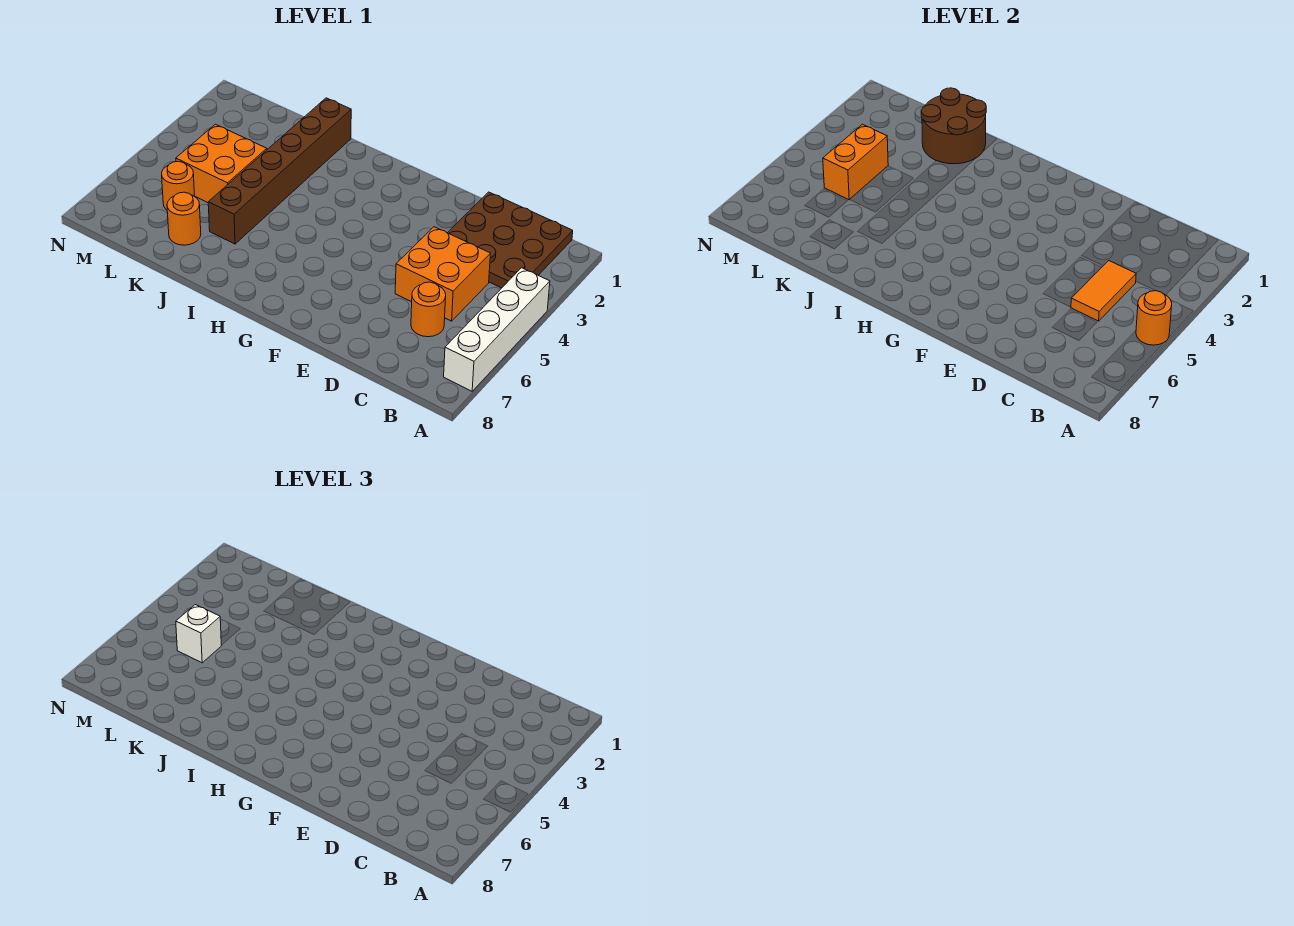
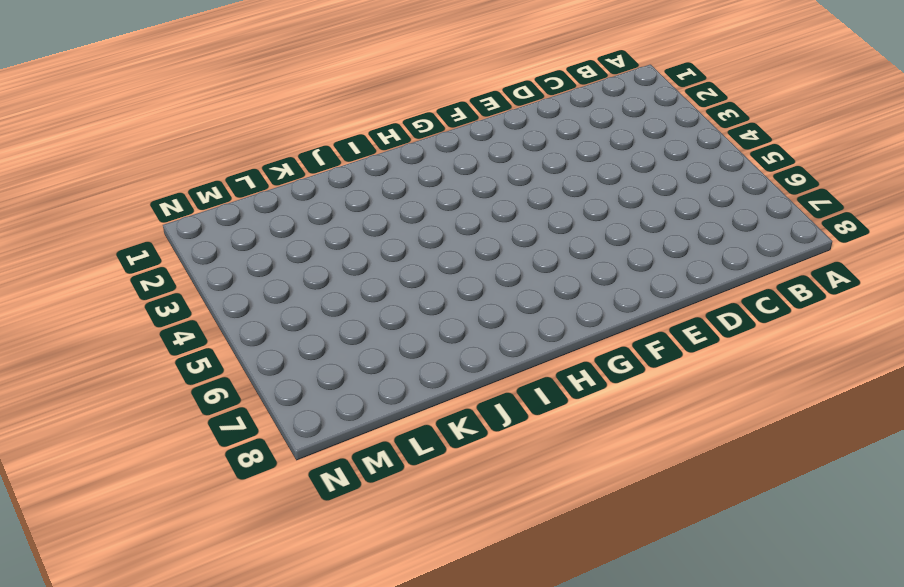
none -> white brick A4:A7 level 1
none -> brown plate B1:D3 level 1
none -> orange brick C4:D5 level 1

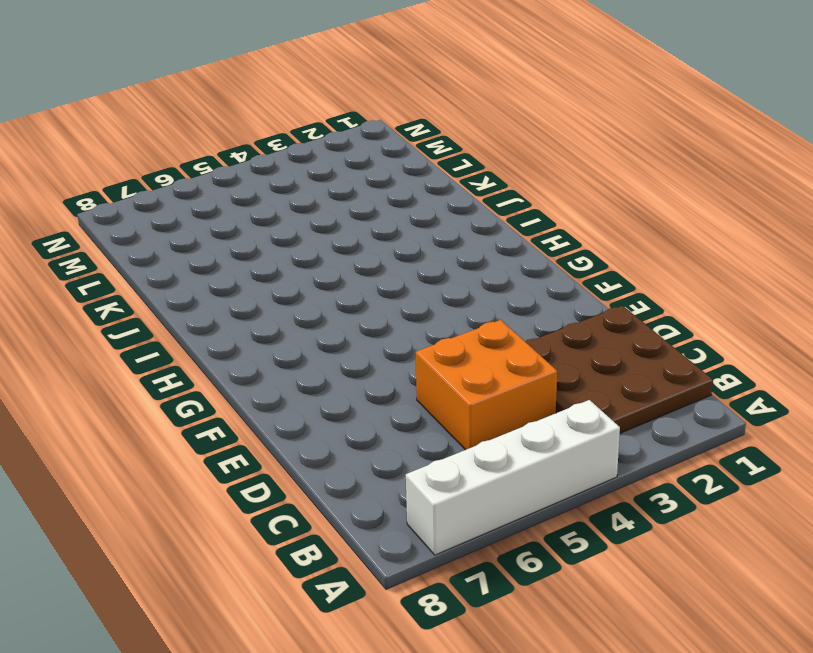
none -> orange round brick C6 level 1
none -> brown brick J1:J6 level 1
none -> orange brick K4:L5 level 1

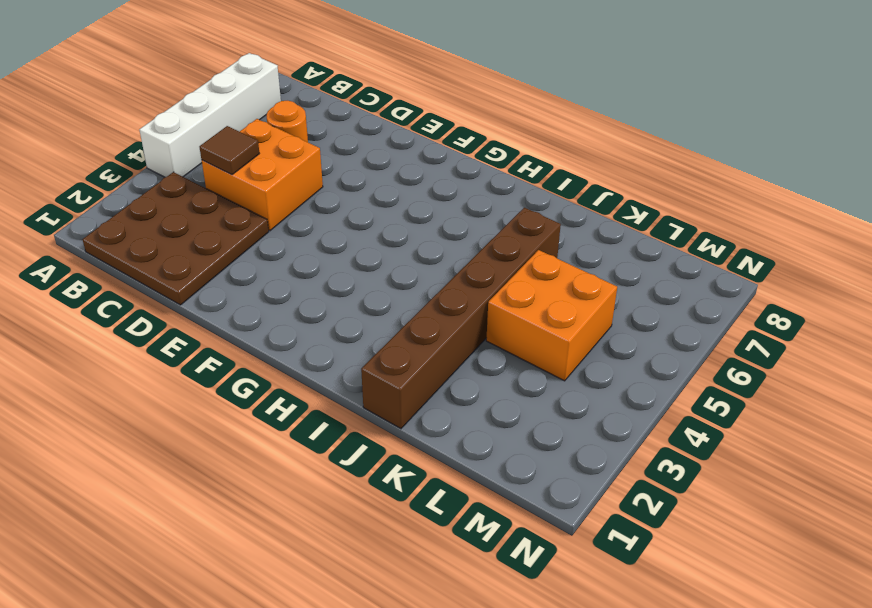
brown tile C4 level 2 -> orange tile C4:C5 level 2
none -> orange round brick K7 level 1
none -> orange round brick L6 level 1
none -> orange round brick A5 level 2

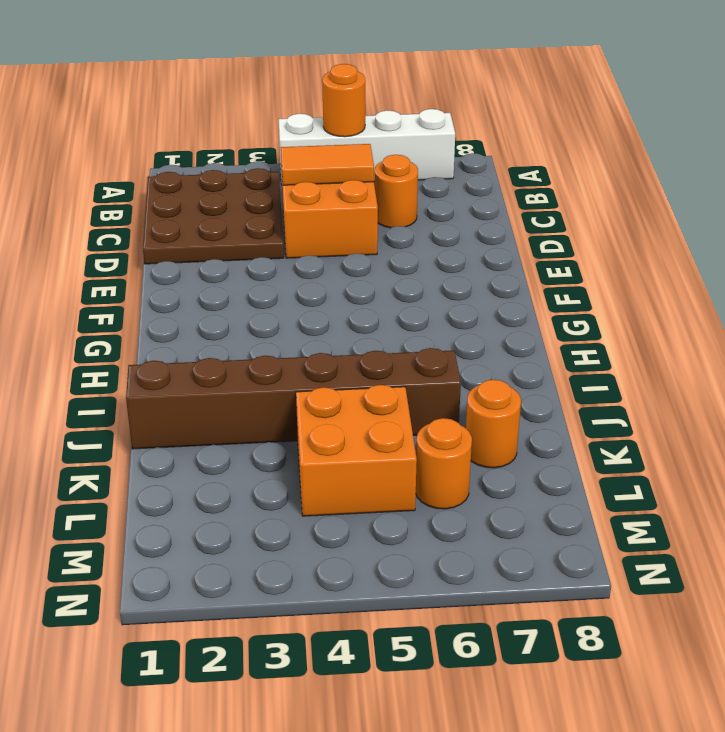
none -> brown round brick J1:K2 level 2
none -> orange brick L4:L5 level 2
none -> white brick L5 level 3

